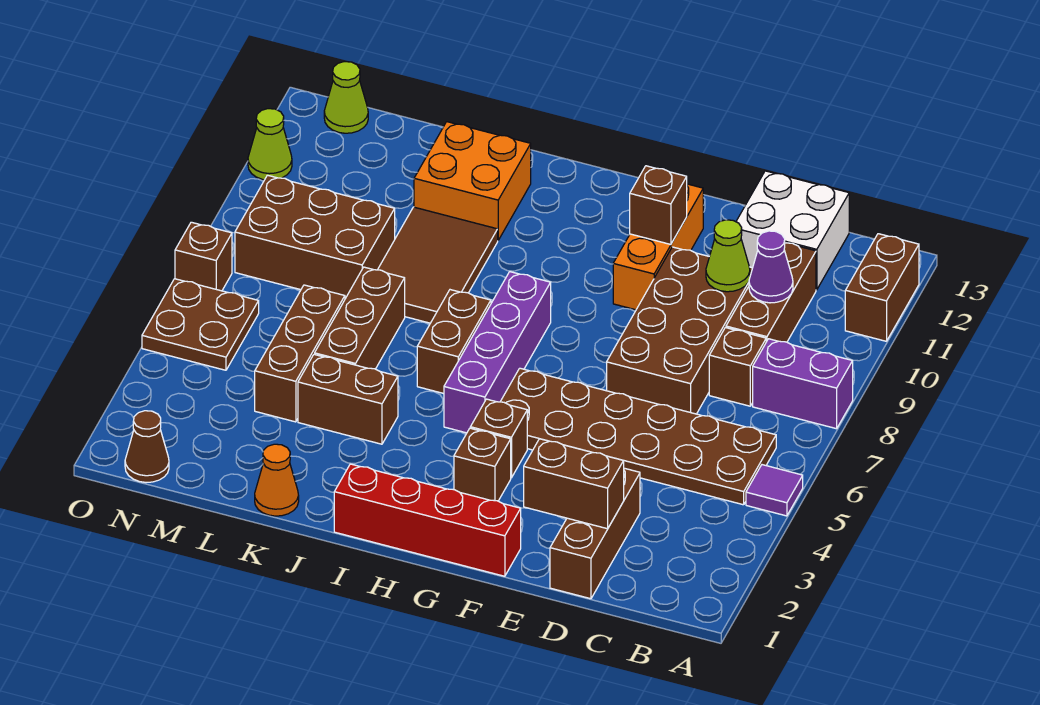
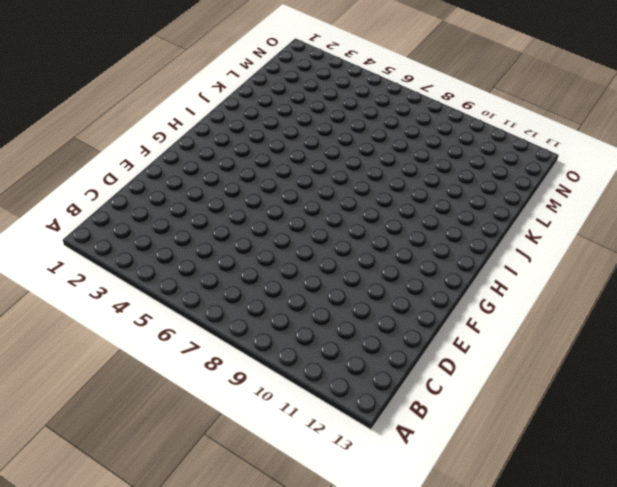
none -> purple tile A5 level 1
none -> purple brick A8:B8 level 1
none -> brown brick A11:A12 level 1
none -> brown plate B5:G6 level 1

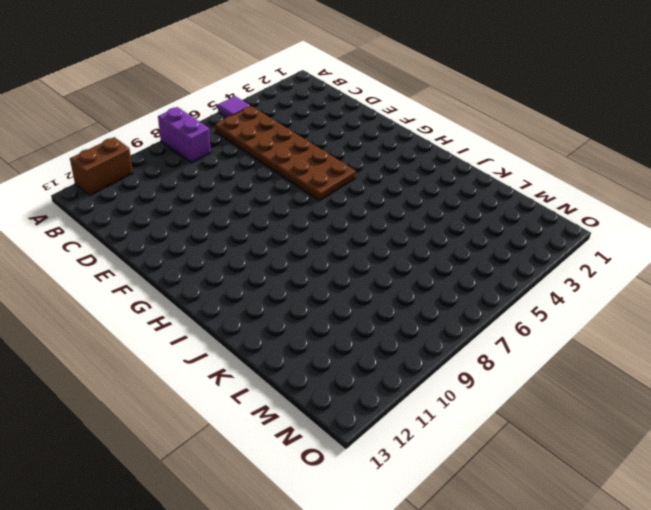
none -> brown brick C8 level 1
none -> brown brick C9:C11 level 1
none -> white brick C12:D13 level 1
none -> brown brick D1:D3 level 1

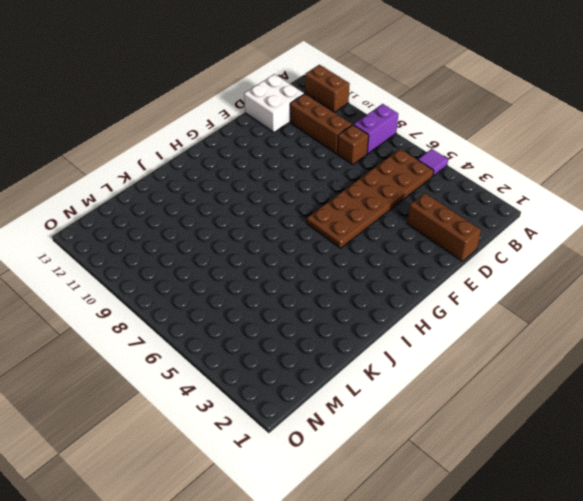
none -> brown brick D7:E10 level 1
none -> red brick F1:I1 level 1
none -> orange brick F10:F12 level 1
none -> brown brick G3 level 1

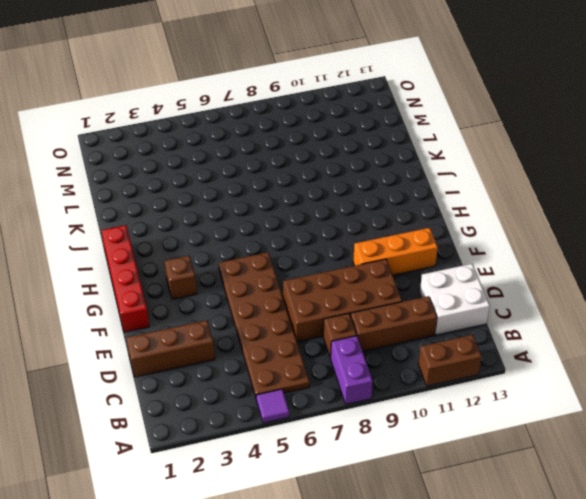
none -> brown brick G4 level 1
none -> purple brick H5:H8 level 1
none -> brown brick I6:I7 level 1
none -> brown brick J4:K4 level 1

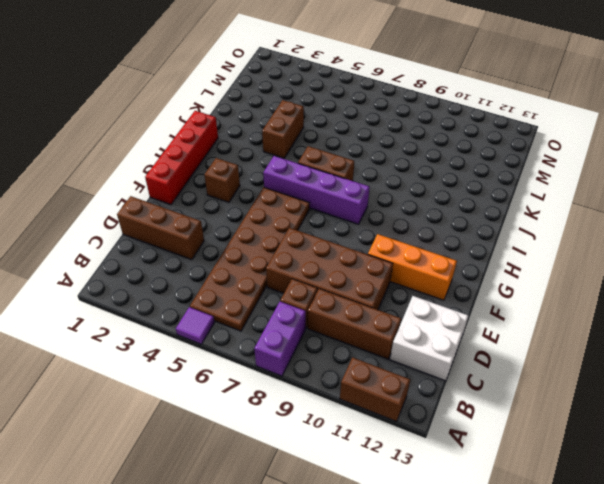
none -> brown brick G4 level 1
none -> brown tile J8:K10 level 1
none -> orange brick J11:K12 level 1
none -> orange cone K1 level 1

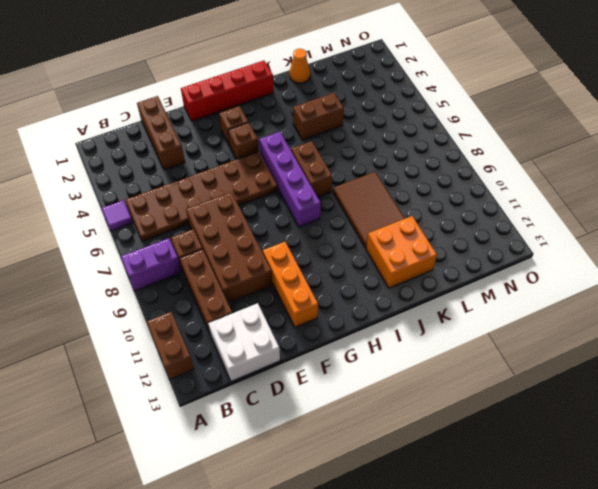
none -> brown brick K5:K7 level 1
none -> brown brick L4:L6 level 1
none -> brown brick L8:N9 level 1
none -> brown cone N1 level 1

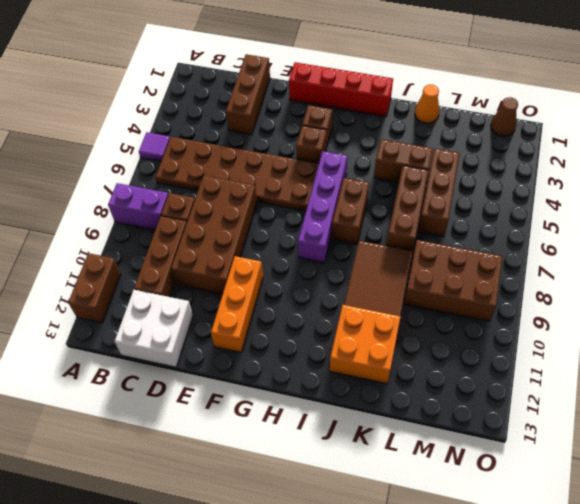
none -> brown plate N5:O6 level 1
none -> lime cone N13 level 1
none -> brown brick O7 level 1
none -> lime cone O11 level 1

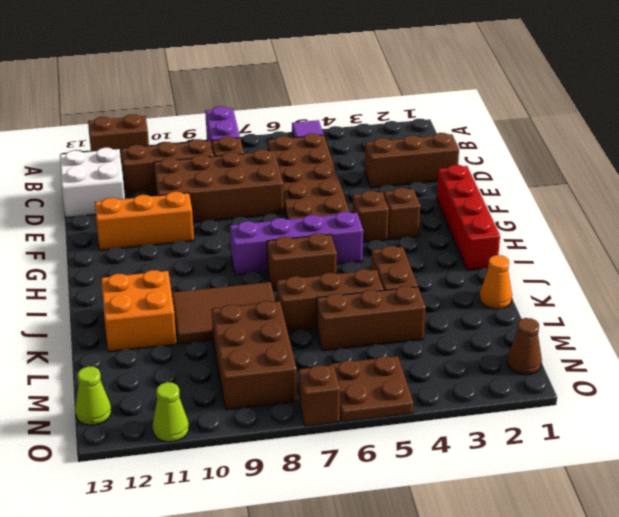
none -> purple cone C10 level 2
none -> brown brick D2:E2 level 2
none -> lime cone D10 level 2
none -> brown brick F11 level 2

